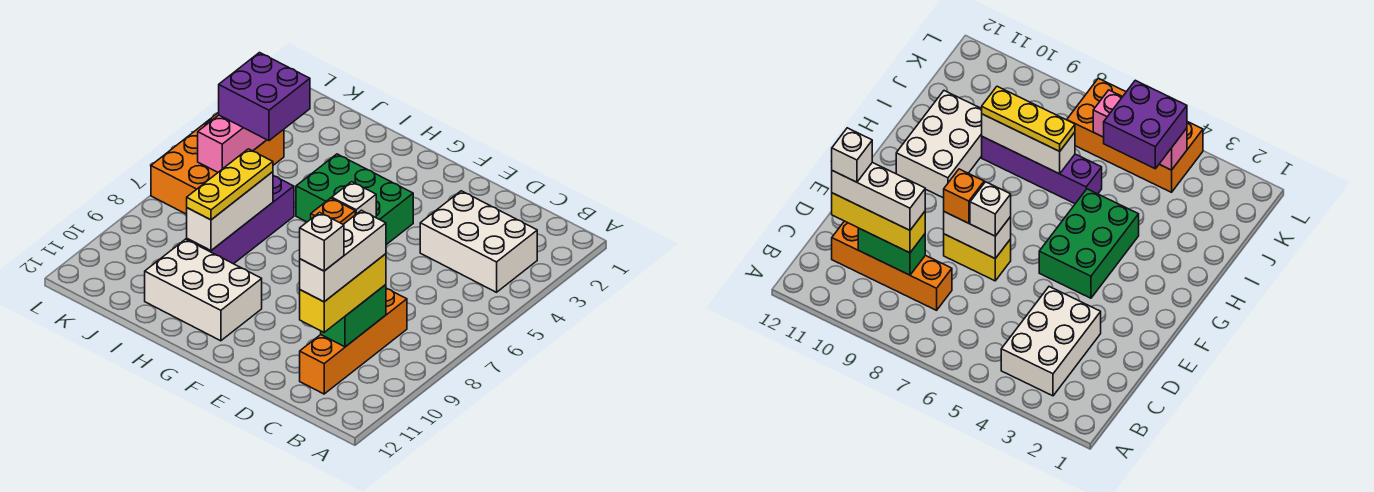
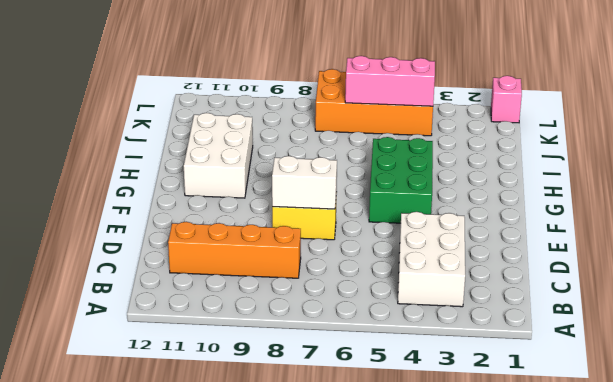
pink brick L1 level 1 -> none
none -> purple brick I6:I9 level 1
none -> green brick C9:C10 level 2
none -> white brick I7:I9 level 2

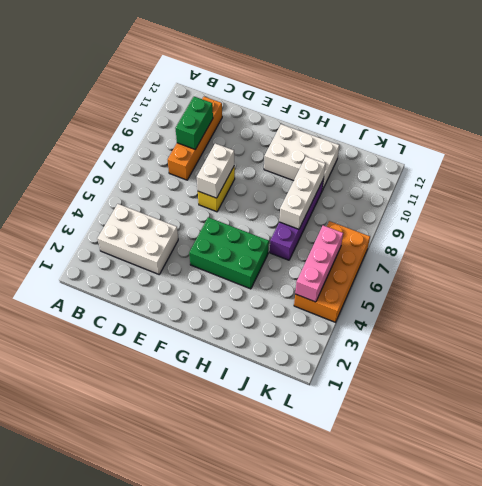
none -> yellow brick C9:C11 level 3
none -> white brick E7 level 3
none -> orange brick E8 level 3

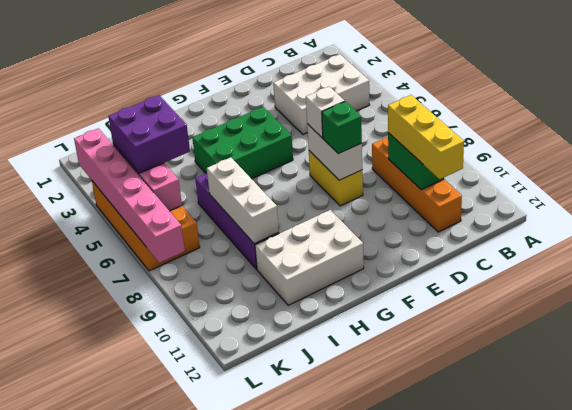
green brick E8 level 3 -> orange brick E8 level 3
pink brick L3:L8 level 2 -> none
none -> yellow plate I7:I9 level 3
none -> white brick C9:C11 level 4
none -> white brick C11 level 5

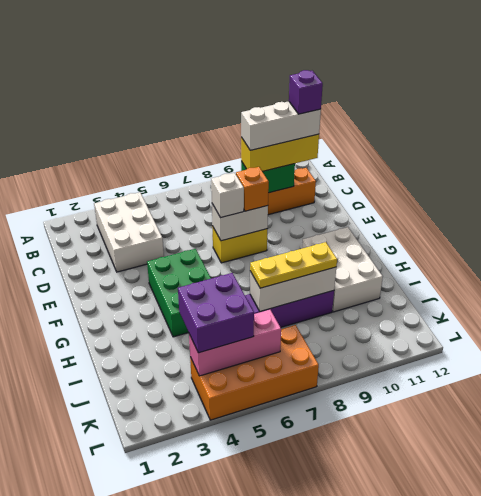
purple brick C11 level 5 -> white brick C11 level 5

